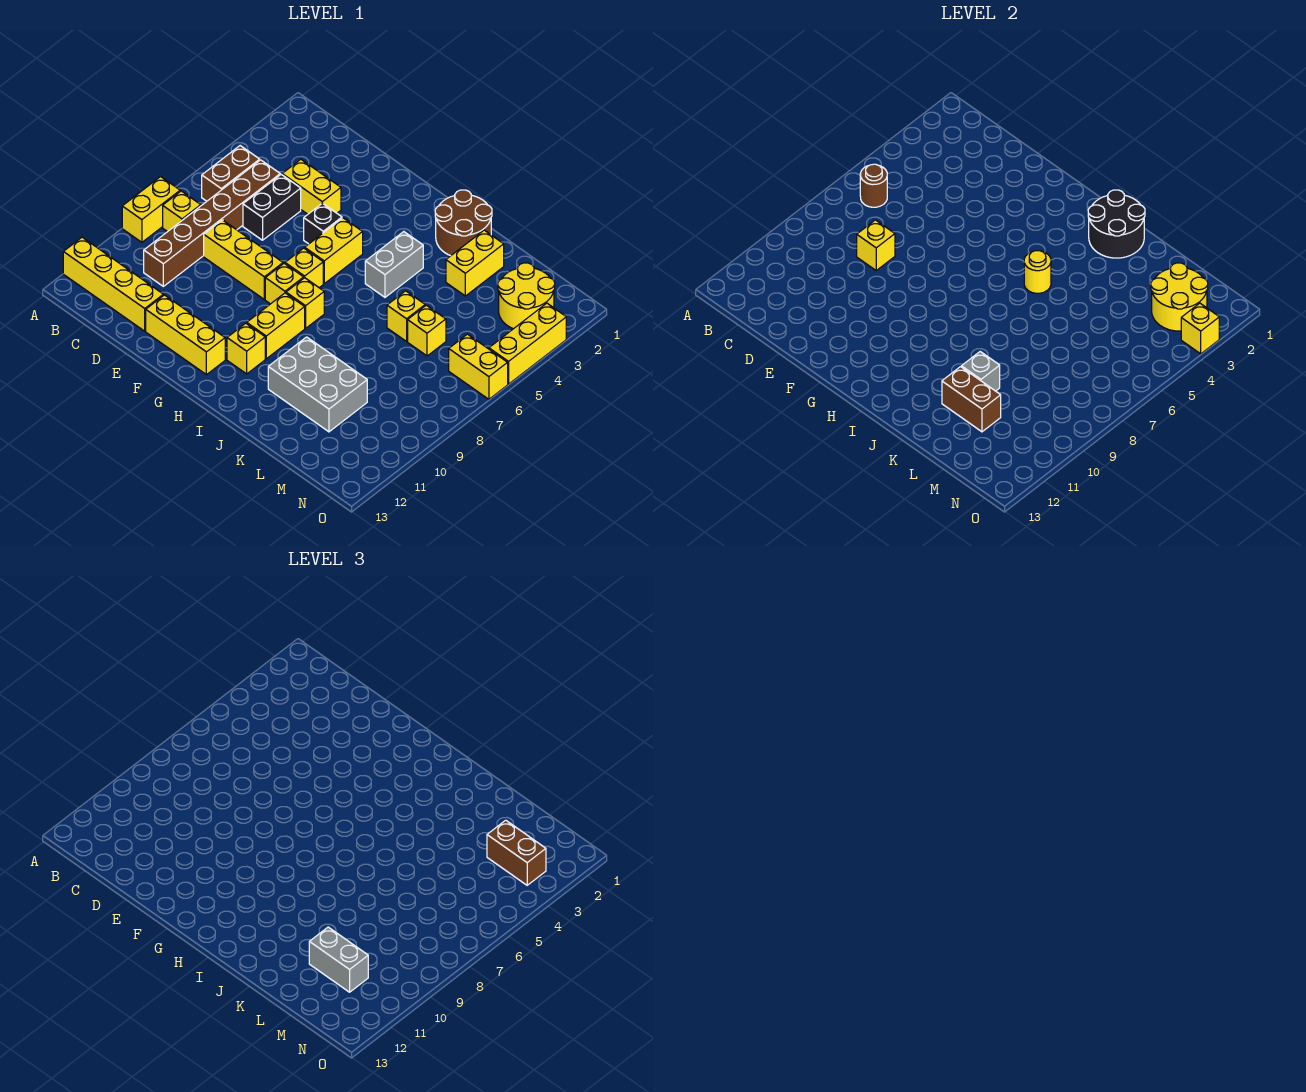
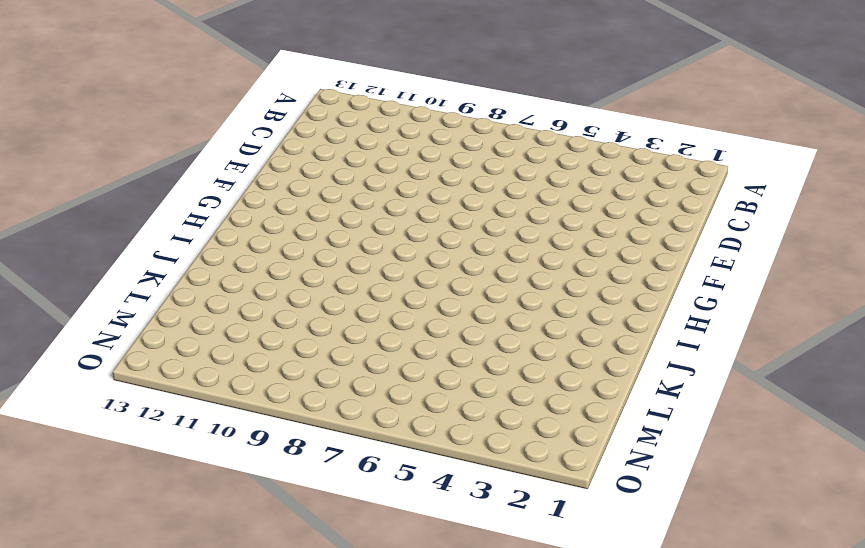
none -> yellow brick A8:A9 level 1
none -> yellow brick A12:D12 level 1
none -> brown brick B5:B6 level 1
none -> yellow brick B8 level 1

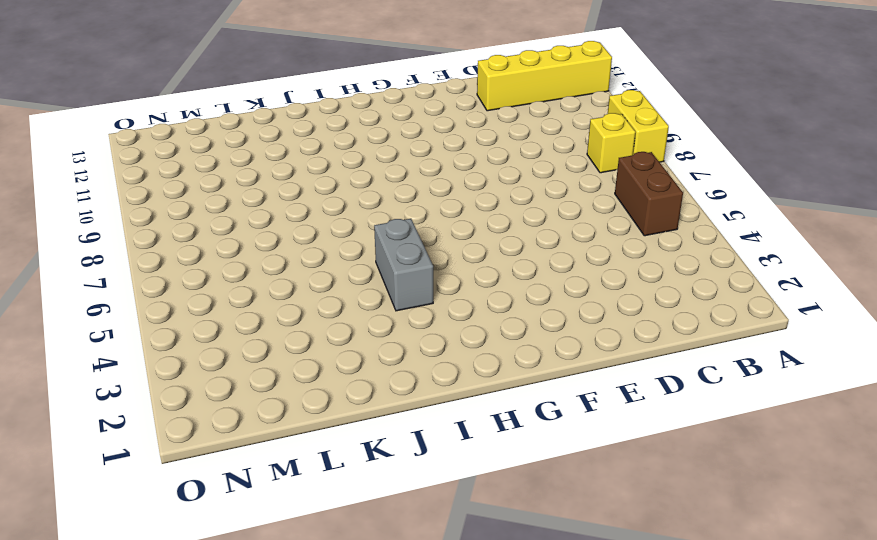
none -> brown brick C5:C10 level 1
none -> yellow brick D4:E4 level 1
none -> black brick D5:D6 level 1
none -> yellow brick D8:F8 level 1

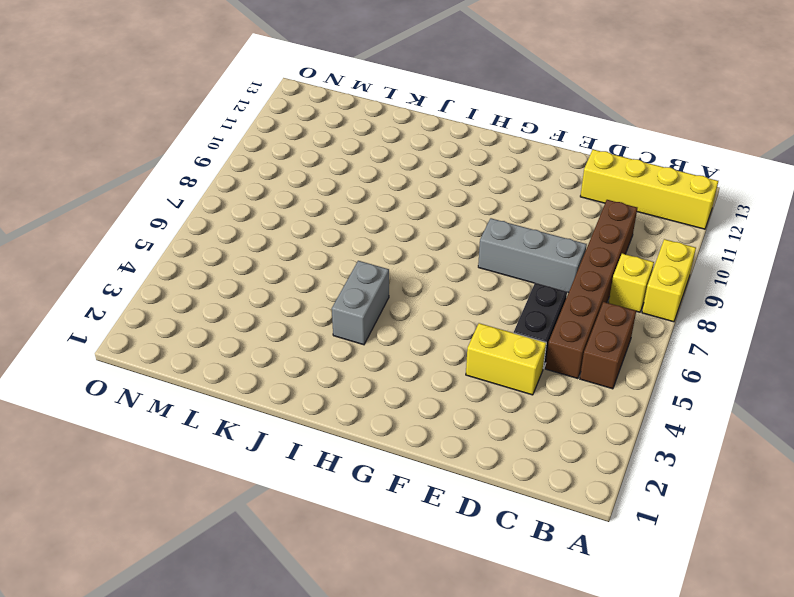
grey brick D8:F8 level 1 -> yellow brick D8:F8 level 1
none -> yellow brick E12:G12 level 1
none -> black brick F5 level 1
none -> yellow brick G5:G6 level 1
none -> yellow brick G7 level 1

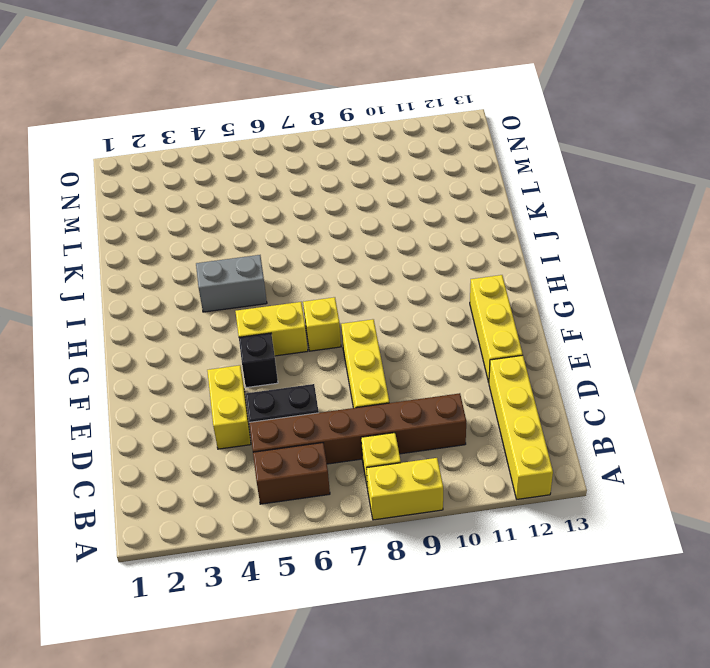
none -> yellow brick G8 level 1
none -> yellow brick H8 level 1
none -> yellow brick H9:H10 level 1
none -> yellow brick H11 level 1

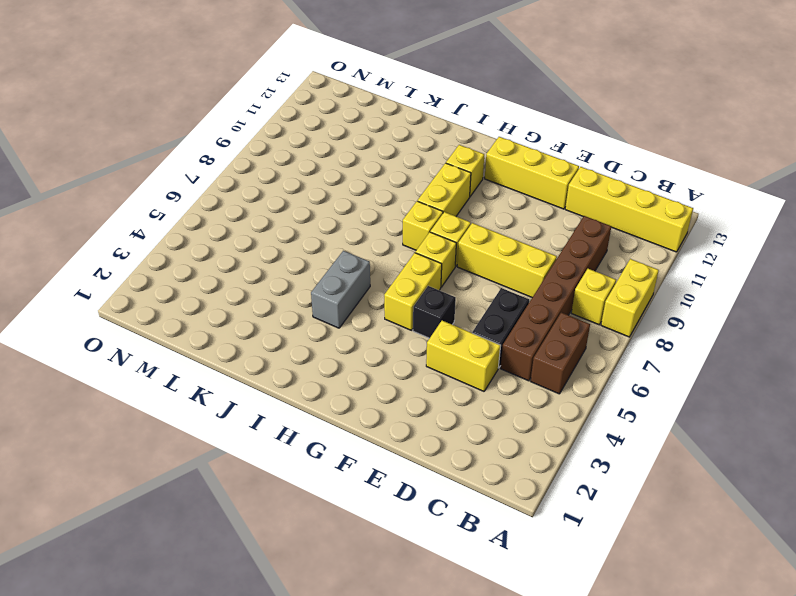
none -> brown round brick I1:J2 level 1
none -> grey brick J10:L11 level 1
none -> yellow brick K2:K3 level 1
none -> yellow brick K6 level 1

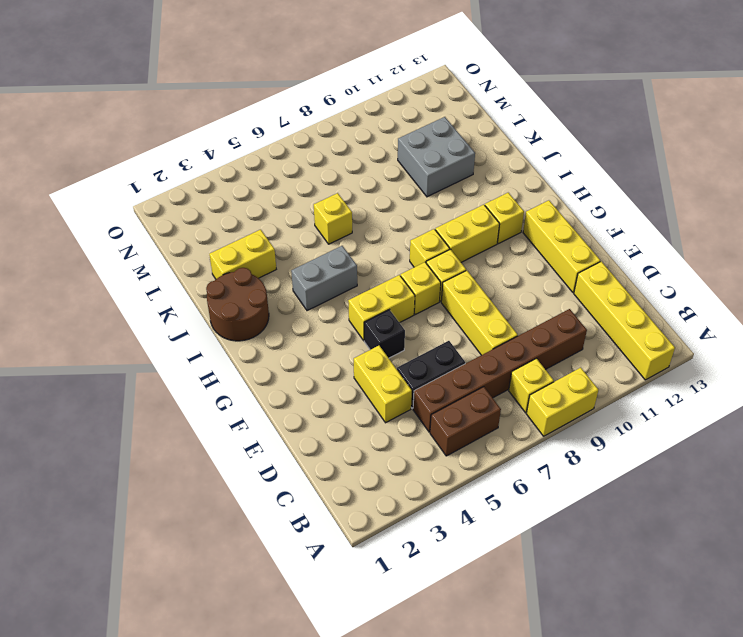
grey brick K10:L11 level 1 -> grey brick J10:L11 level 1
none -> yellow brick L6 level 1
none -> yellow round brick M2:N3 level 1
none -> yellow brick N6:O6 level 1
none -> yellow brick O3:O5 level 1

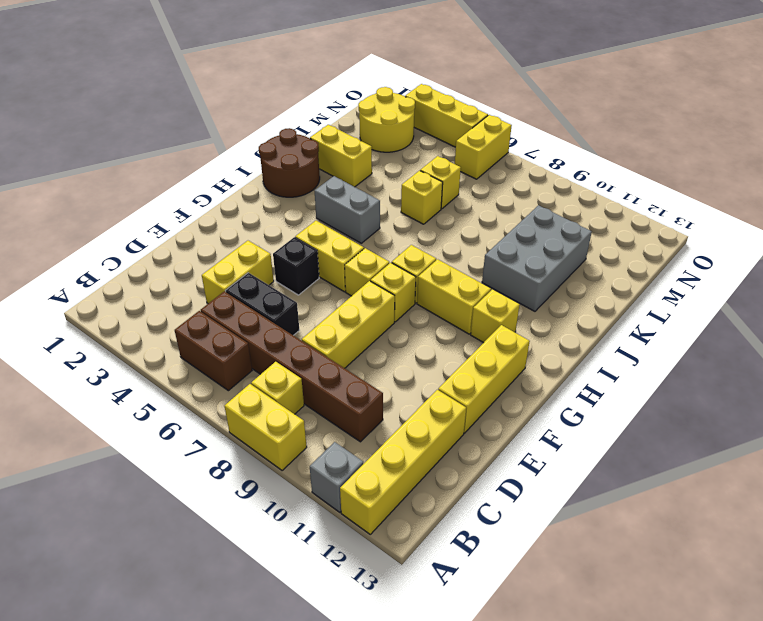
grey brick A11 level 1 -> grey brick K10 level 2
none -> brown round brick B6 level 2
none -> yellow brick D8 level 2
none -> black round brick I1:J2 level 2
none -> yellow round brick I5 level 2

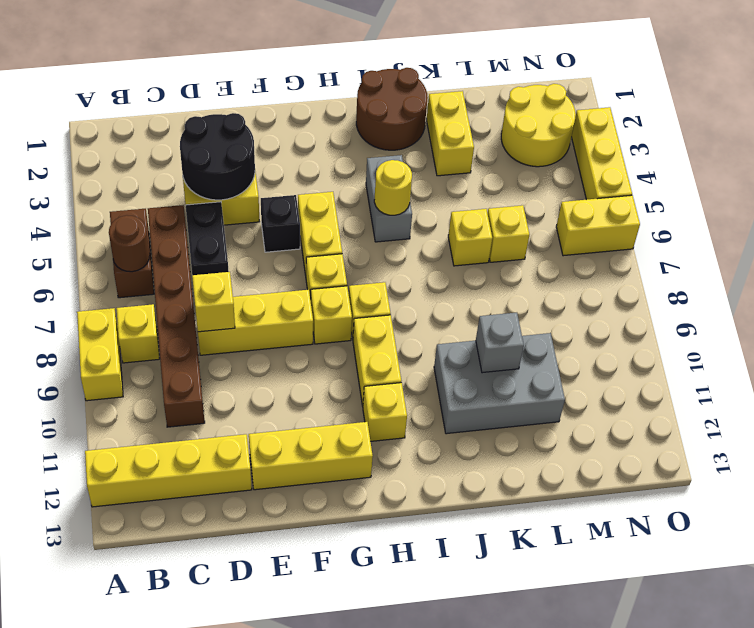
black round brick D3:E4 level 2 -> black round brick I1:J2 level 2
none -> brown brick K11:L11 level 2
none -> yellow round brick M2:N3 level 2
none -> yellow brick O3 level 2
none -> grey brick L11:M11 level 3

